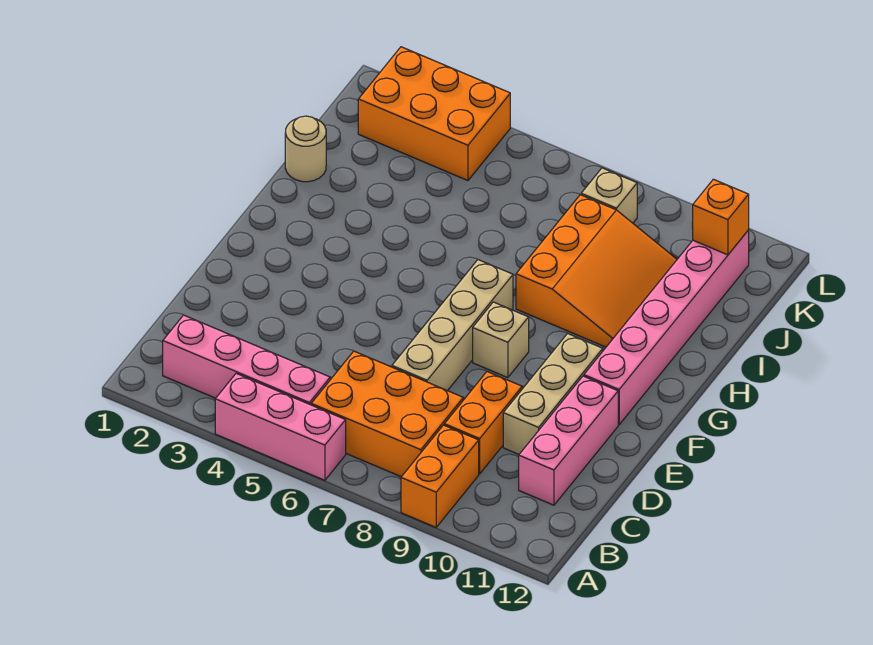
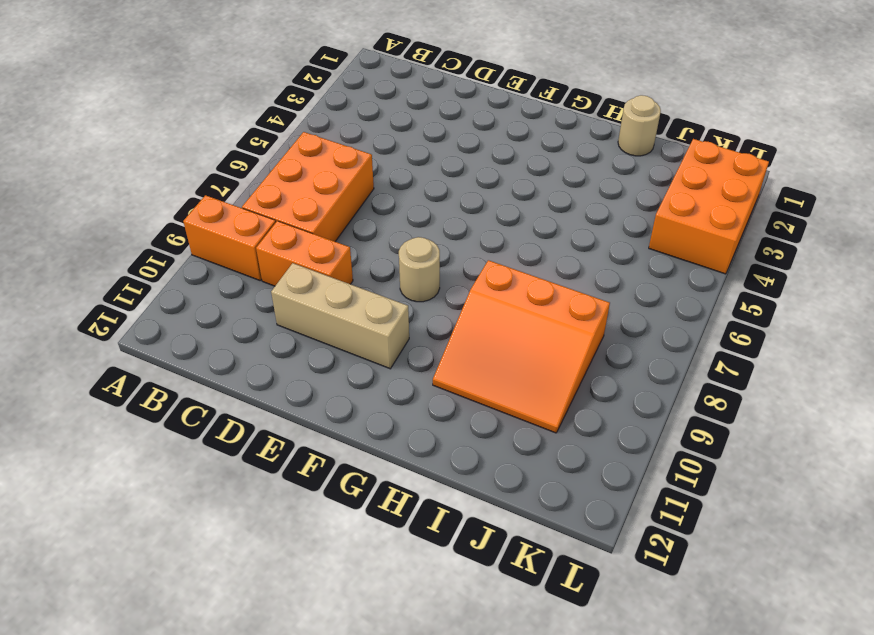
tan round brick F8 level 1 -> tan brick F8 level 1
none -> pink brick A4:A6 level 1
none -> pink brick B2:B5 level 1
none -> pink brick C11:E11 level 1

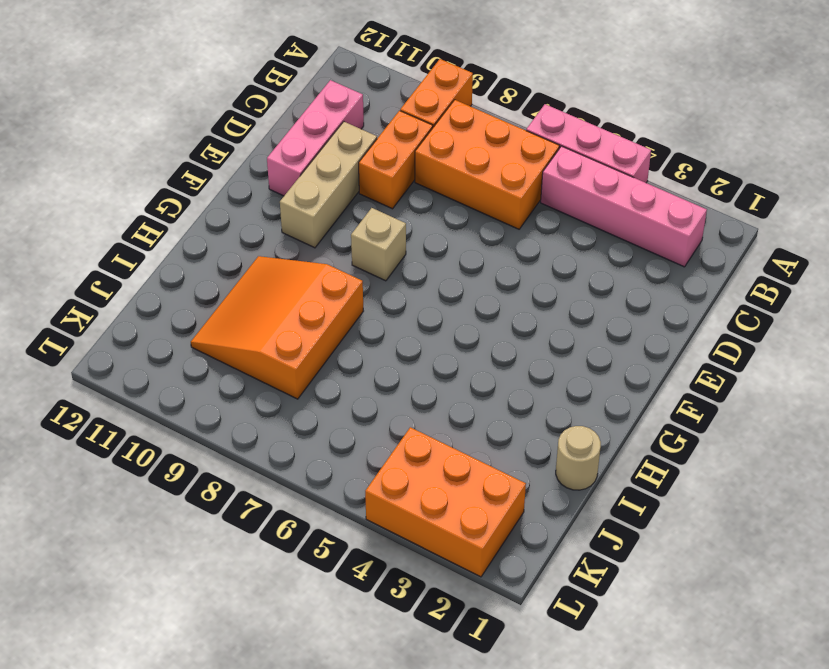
none -> tan brick D7:G7 level 1
none -> pink brick F11:K11 level 1
none -> tan brick K8 level 1

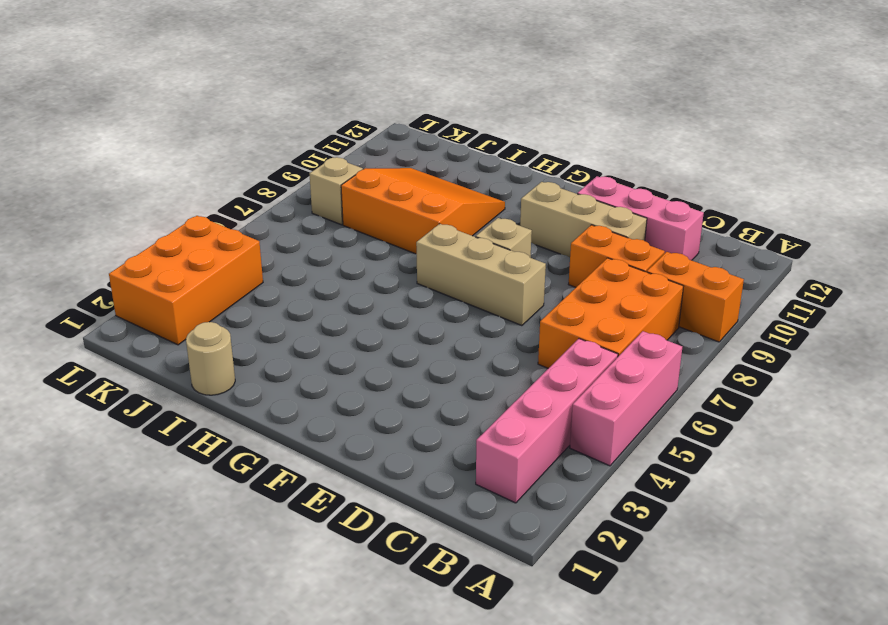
tan brick E7:G7 level 1 -> tan brick D7:G7 level 1
none -> pink brick F11:K11 level 1
none -> orange brick K11 level 2

